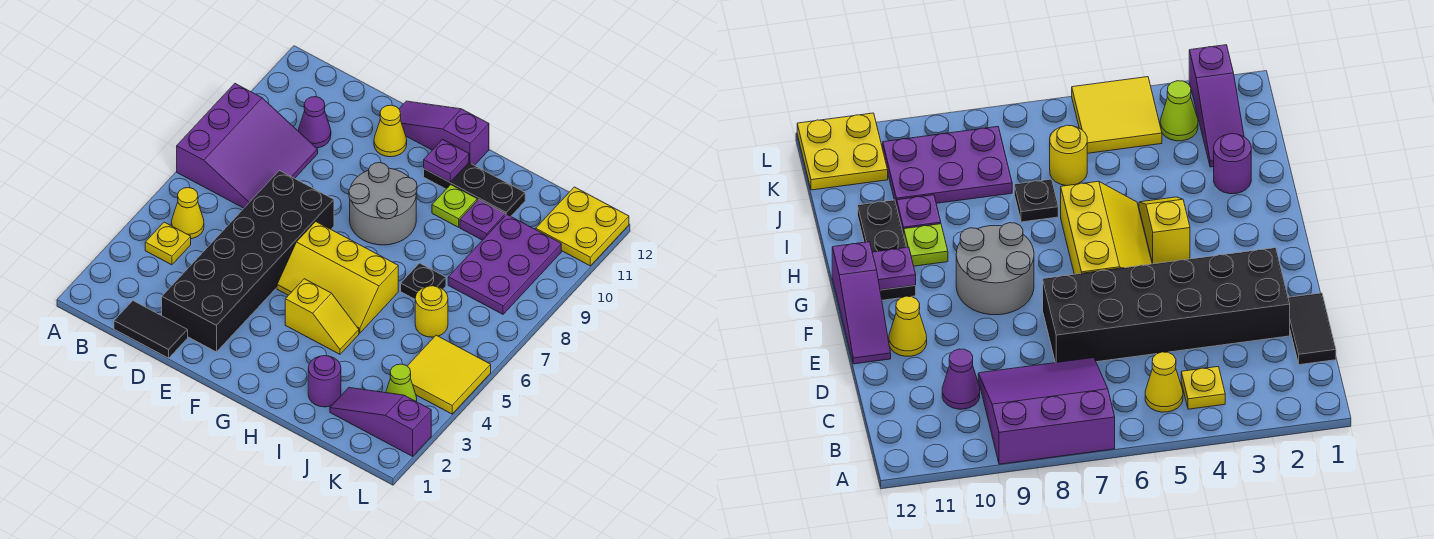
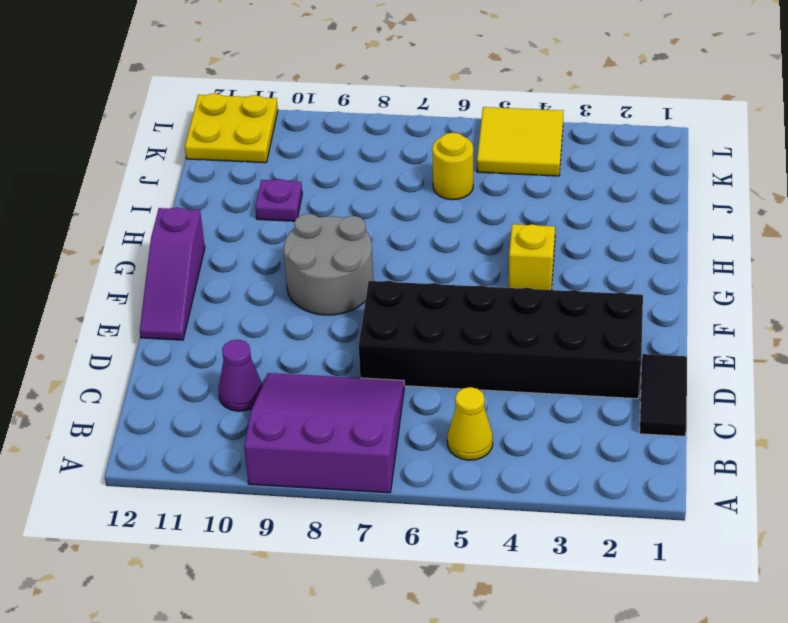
none -> yellow plate B4 level 1
none -> yellow cone E11 level 1
none -> yellow slope F5:H6 level 1 top 6

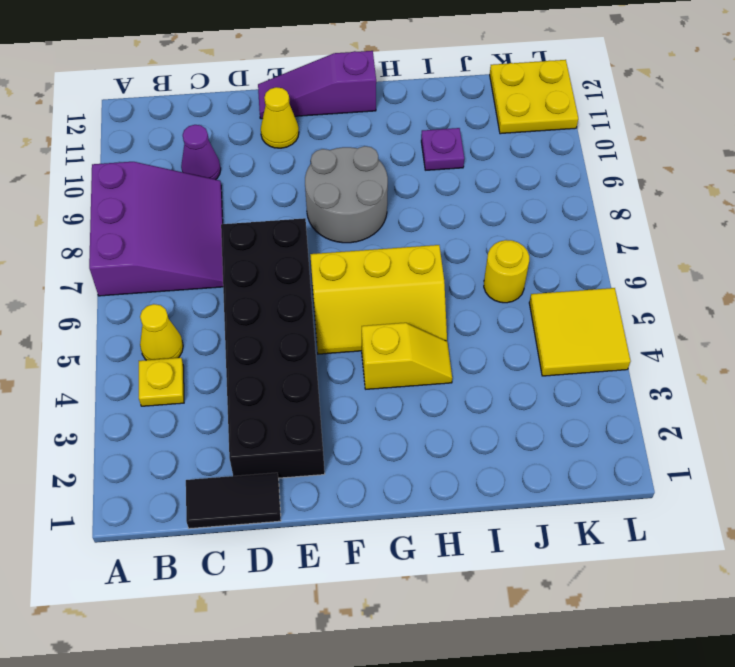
none -> black plate G11:I11 level 1
none -> lime plate H10 level 1
none -> purple round brick I2 level 1

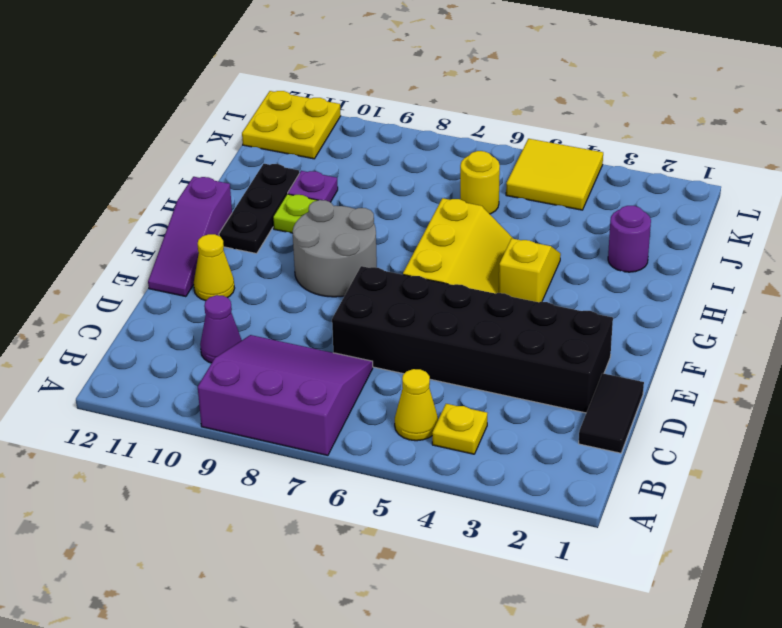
none -> black plate I7 level 1
none -> purple slope J2:L2 level 1 top L
none -> purple plate J8:K10 level 1

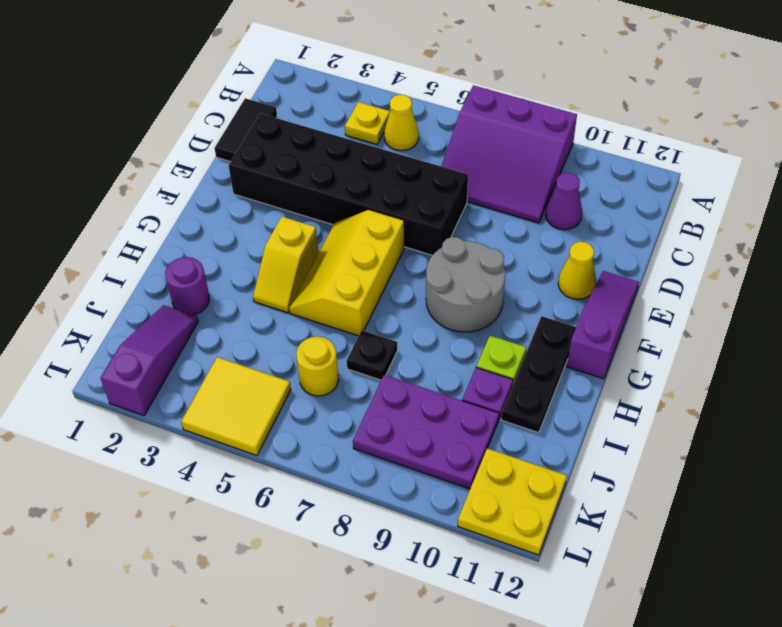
none -> lime cone K3 level 1
none -> purple plate G11 level 2

